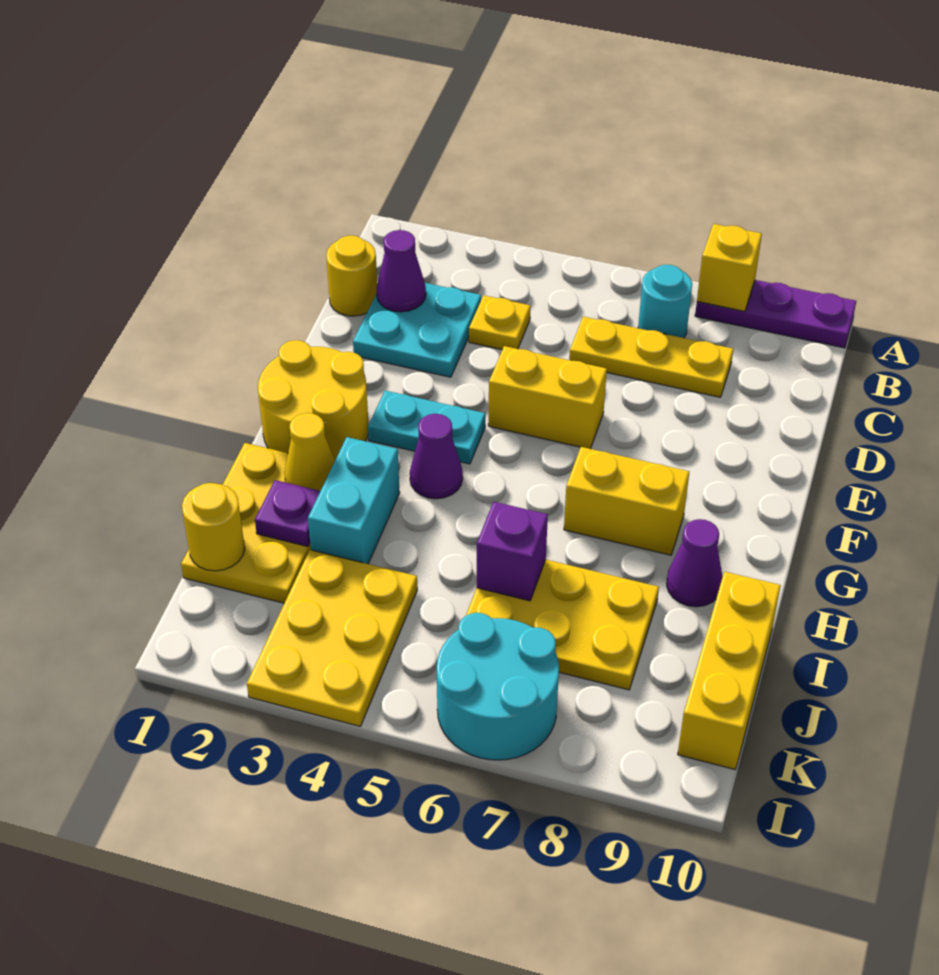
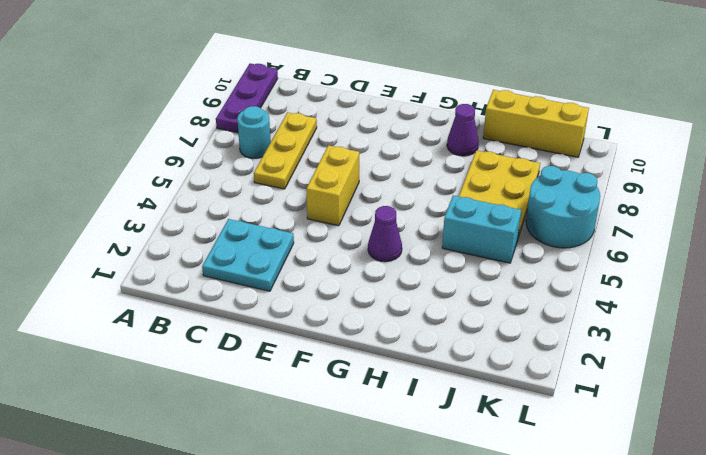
cyan brick I5:J5 level 1 -> cyan brick H3:I3 level 1
none -> yellow round brick C1 level 1
none -> yellow plate C4 level 1
none -> yellow round brick F1:G2 level 1

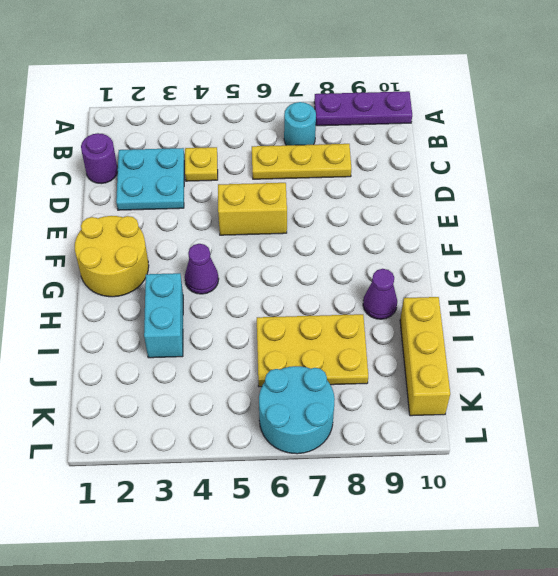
purple round brick C1 level 1 -> yellow round brick C1 level 1
none -> cyan plate F3:F4 level 1
none -> yellow brick G7:G8 level 1
none -> yellow plate H1:J2 level 1

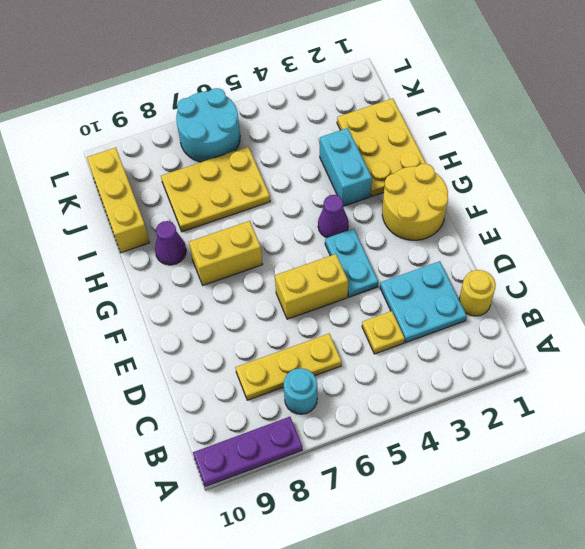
cyan plate E4:F4 level 1 -> cyan plate F3:F4 level 1
none -> yellow plate J3:L4 level 1
none -> yellow brick A8 level 2
none -> purple cone C2 level 2

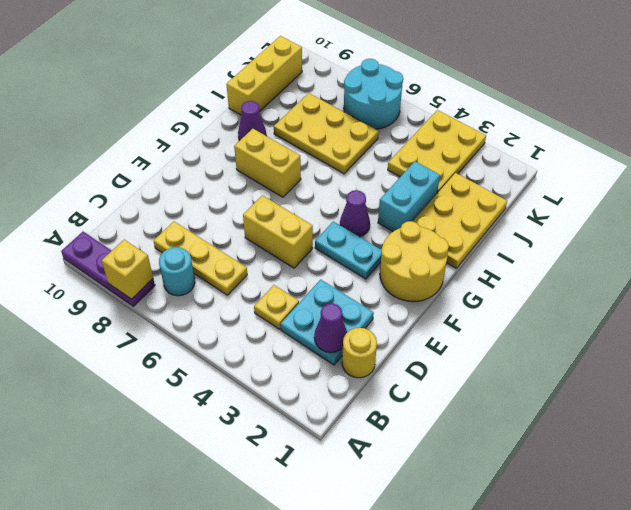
none -> yellow cone H2 level 2
none -> purple plate I2 level 2
none -> purple brick I6 level 2

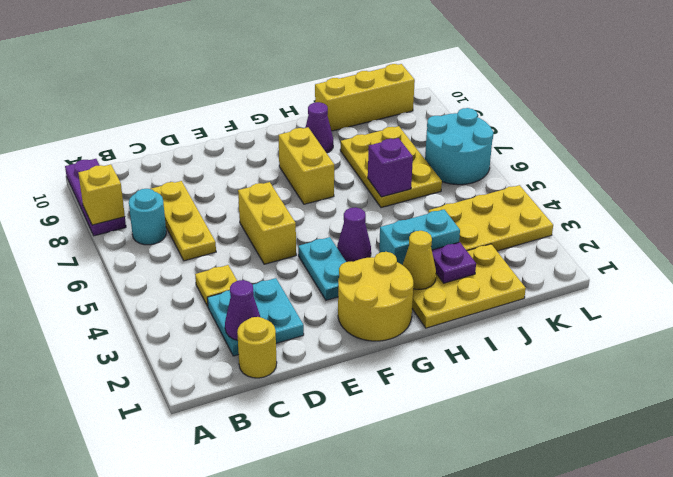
none -> yellow round brick J1 level 2

